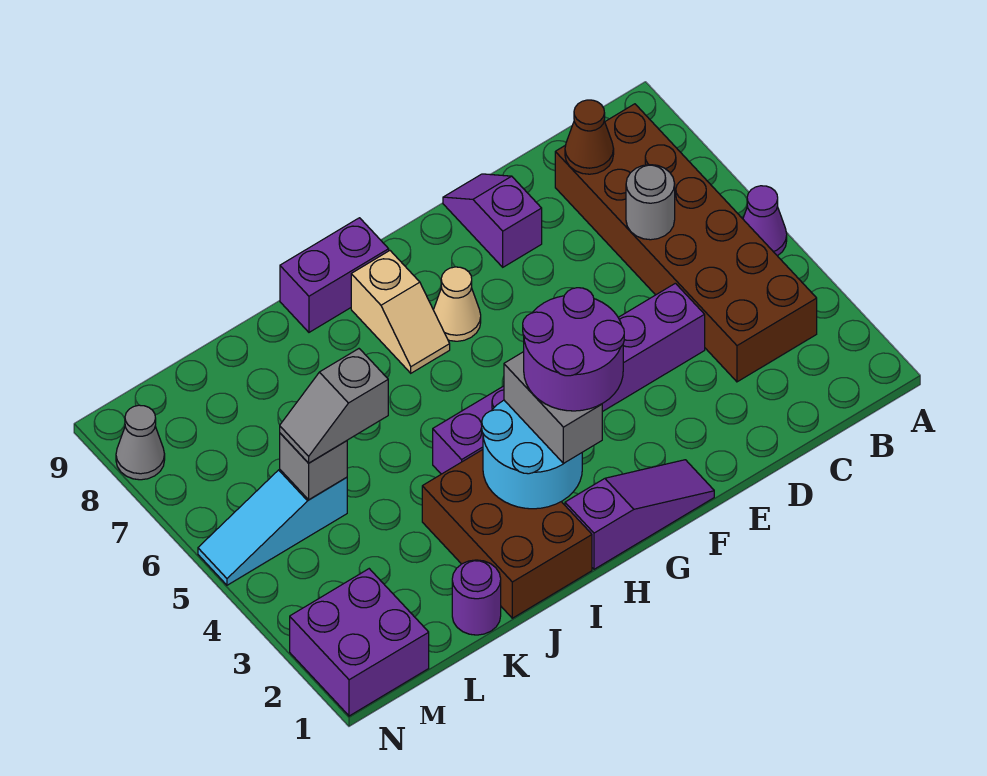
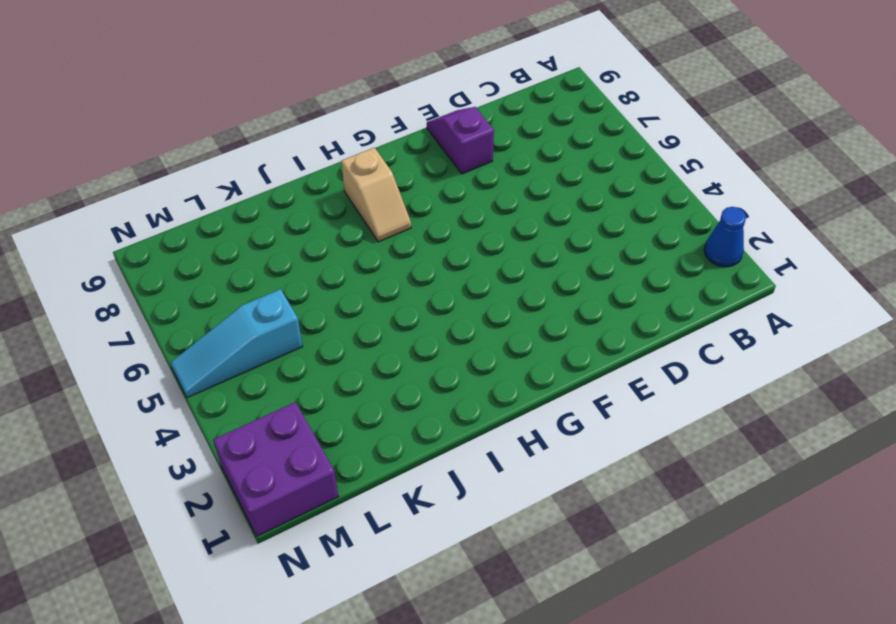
blue cone A2 level 1 -> none
none -> purple cone A5 level 1
none -> brown brick B3:C8 level 1
none -> purple brick D4:I4 level 1

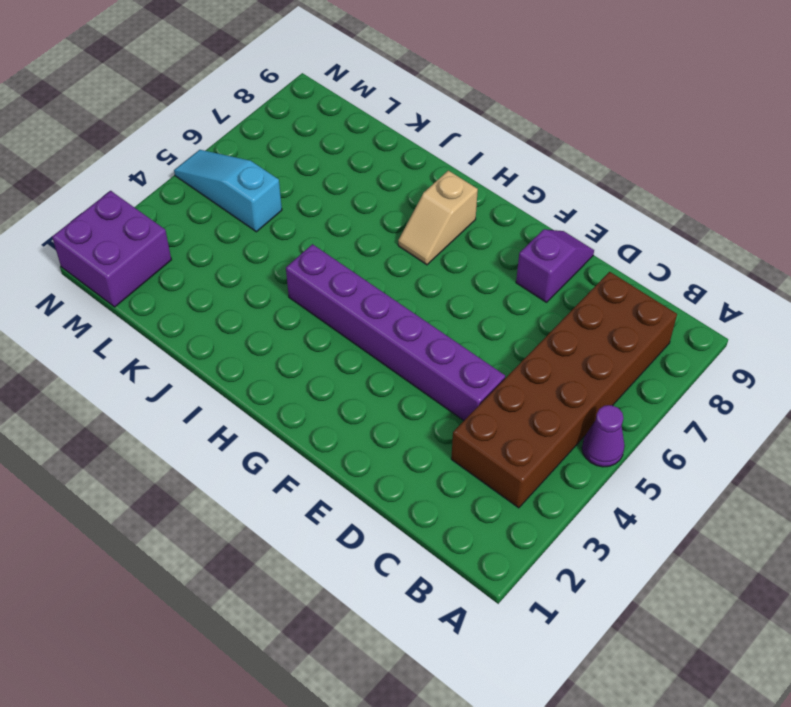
none -> purple slope F1:H1 level 1 top H
none -> tan cone G7 level 1
none -> purple brick H9:I9 level 1

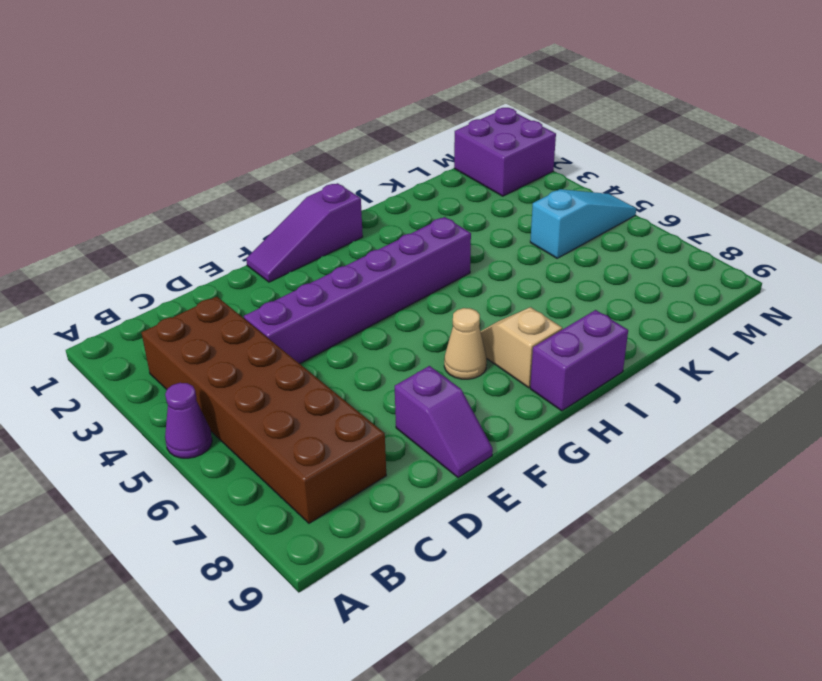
none -> brown brick I1:J3 level 1
none -> purple round brick K1 level 1
none -> grey cone N8 level 1

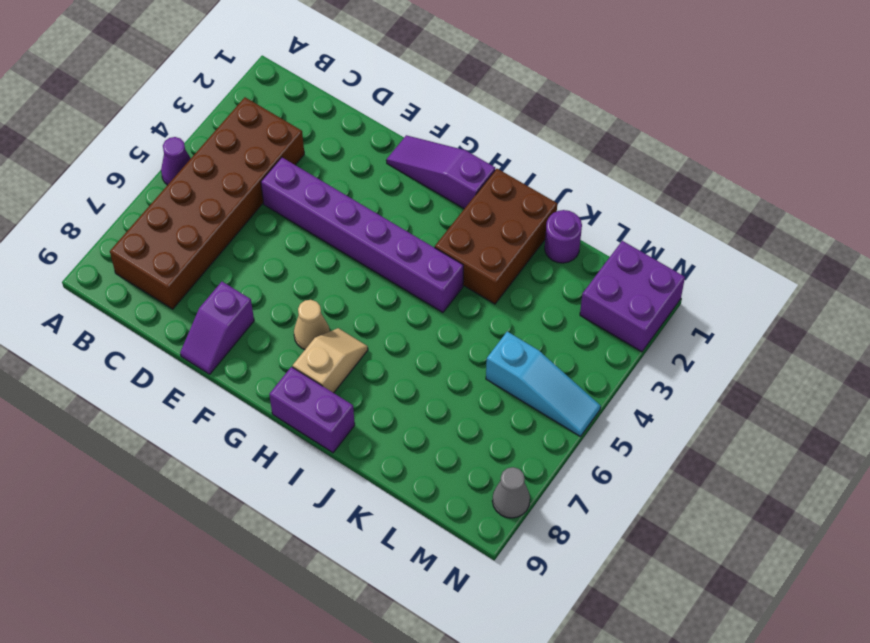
none -> grey round brick C6 level 2
none -> brown cone C8 level 2
none -> cyan round brick H2:I3 level 2

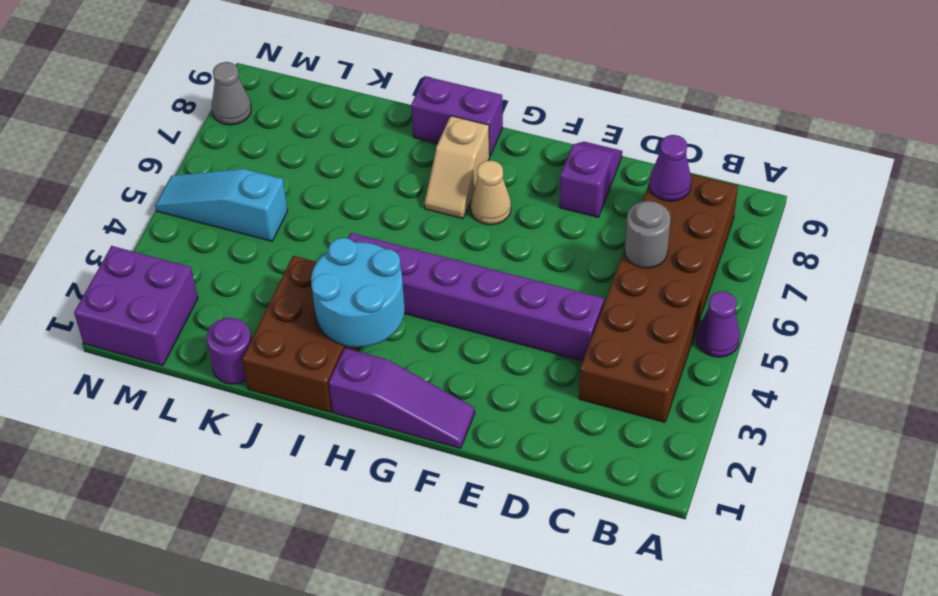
purple cone C8 level 2 -> brown cone C8 level 2
none -> grey brick L5 level 2
none -> grey brick H2:H3 level 3
none -> grey slope K5:L5 level 3 top K

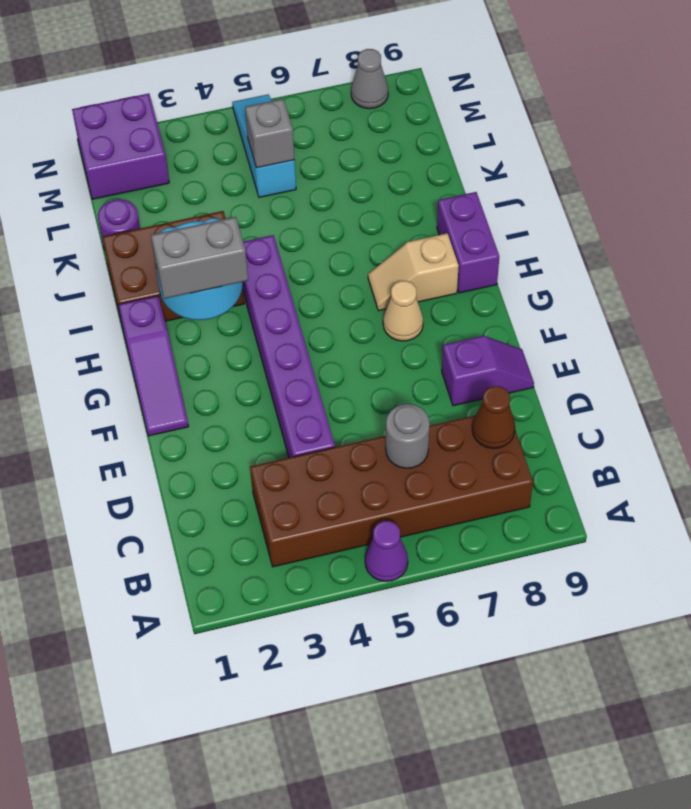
none -> grey slope K5:L5 level 3 top K
none -> purple round brick G2:H3 level 4

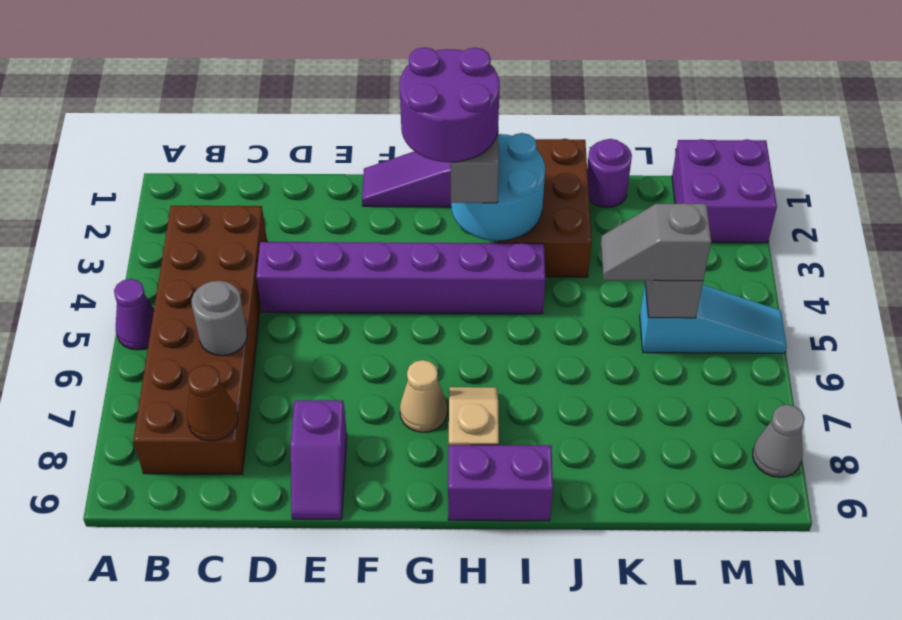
grey slope K5:L5 level 3 top L -> grey slope K5:L5 level 3 top K

